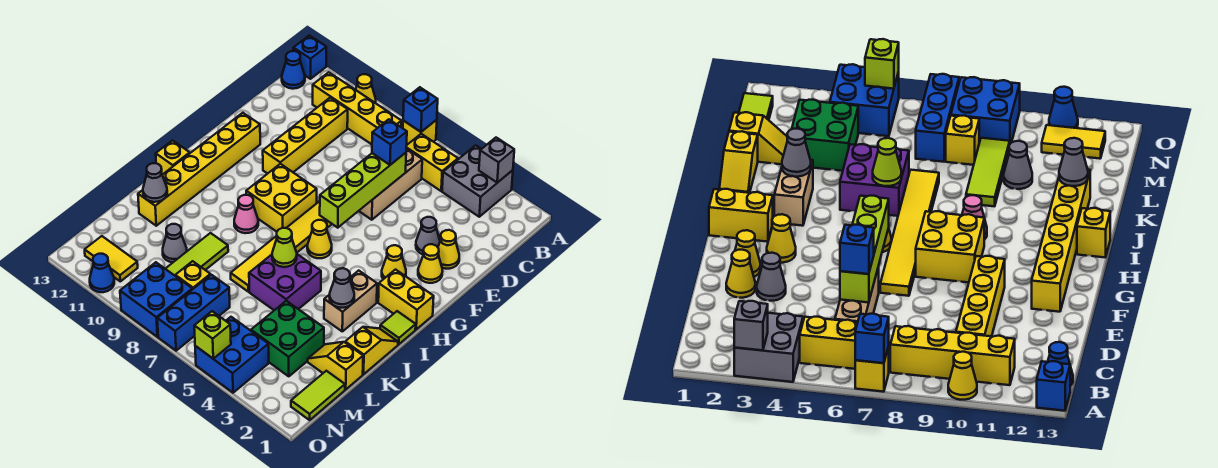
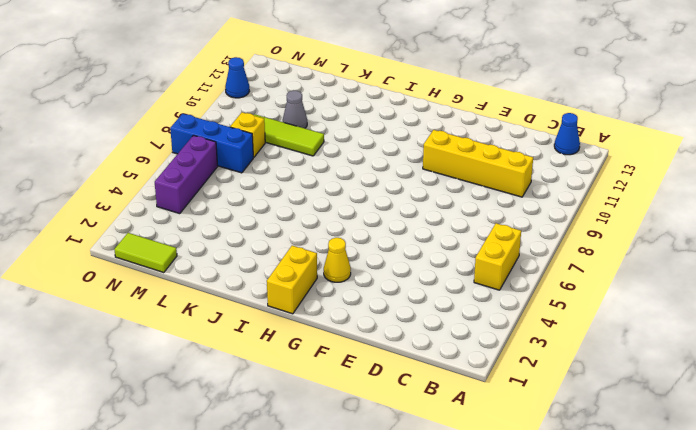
purple brick N4:N6 level 1 -> blue brick N4:O5 level 1
none -> grey brick A3:B4 level 1
none -> yellow brick A7 level 1
none -> yellow cone A10 level 1
none -> blue brick A13 level 1

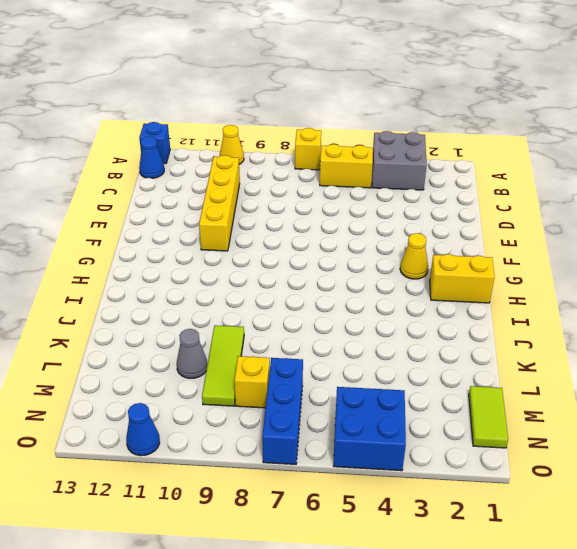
none -> yellow brick B8:B11 level 1
none -> tan brick C6:E6 level 1
none -> yellow cone E2 level 1
none -> grey cone E3 level 1

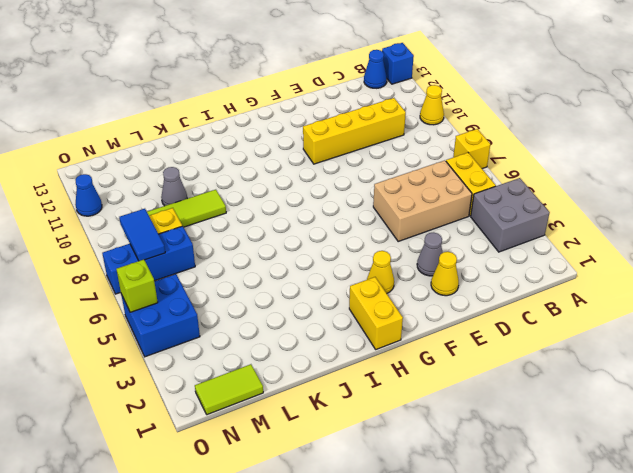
tan brick C5:E6 level 1 -> tan brick C6:E6 level 1
blue tile N7:N8 level 2 -> none
none -> yellow brick B8:B11 level 1
none -> yellow cone F2 level 1
none -> yellow tile F7:K7 level 1
none -> yellow brick F12:K12 level 1

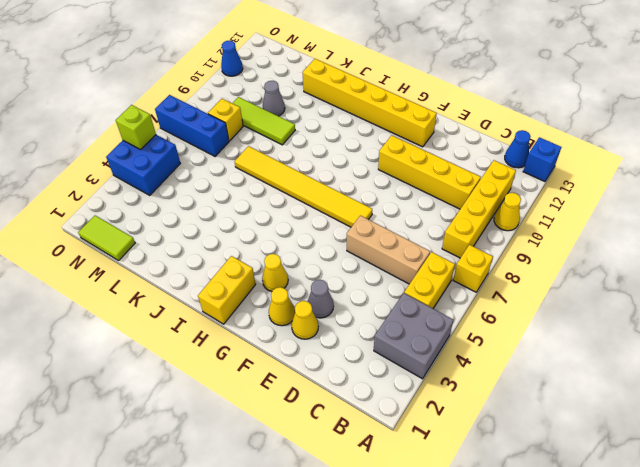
none -> yellow brick G8:H9 level 1
none -> yellow cone H6 level 1
none -> lime tile I1 level 1
none -> tan brick I3:J3 level 1

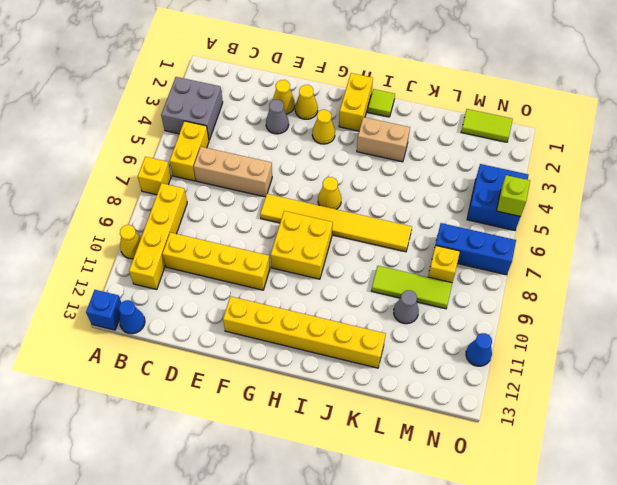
none -> pink cone I9 level 1
none -> yellow brick I13 level 1
none -> yellow slope J1:K1 level 1 top K
none -> purple brick J5:K6 level 1

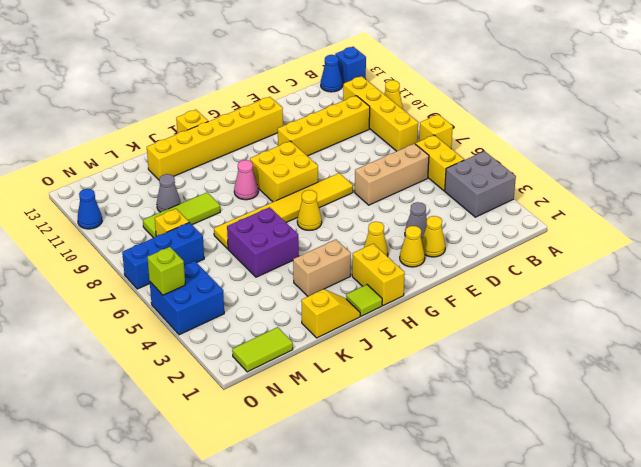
none -> yellow slope L1:L2 level 1 top 1
none -> green brick L3:M4 level 1
none -> blue brick N8:O9 level 1
none -> yellow tile N11:N12 level 1

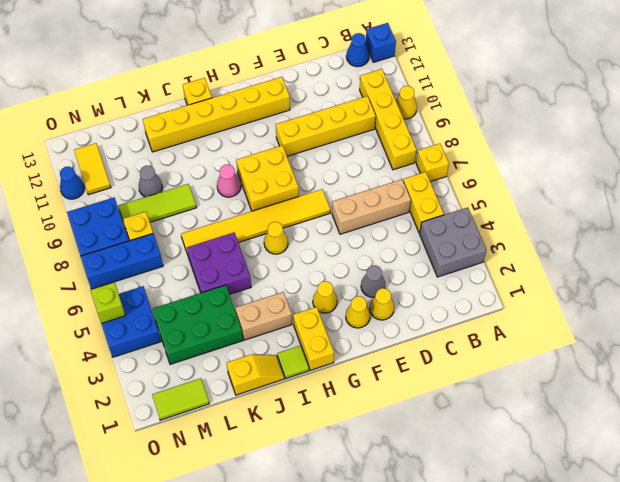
green brick K3:M4 level 1 -> green brick L3:M4 level 1
none -> yellow slope L1:L2 level 1 top 1
none -> grey brick A3 level 2
none -> blue brick A7 level 2
none -> lime brick D6:G6 level 2

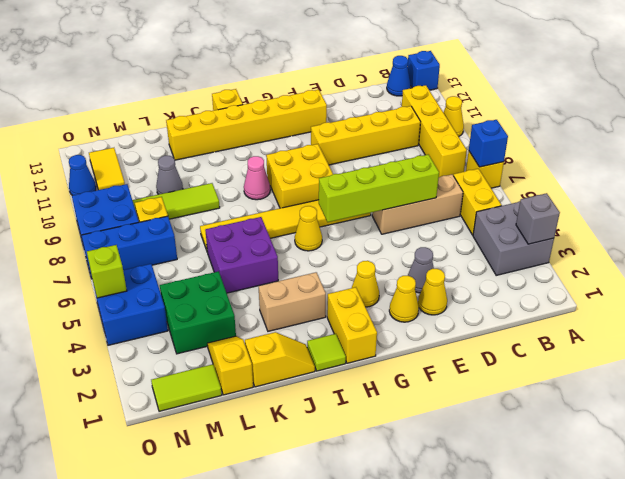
none -> grey cone J3 level 2
none -> lime cone J6 level 2
none -> grey cone K12 level 2
none -> blue brick D6 level 3

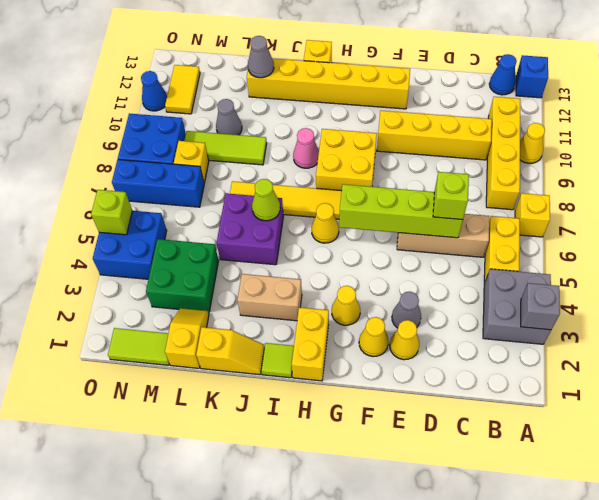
lime brick D6 level 3 -> blue brick D6 level 3
none -> blue brick A7 level 2
none -> grey cone J3 level 2

